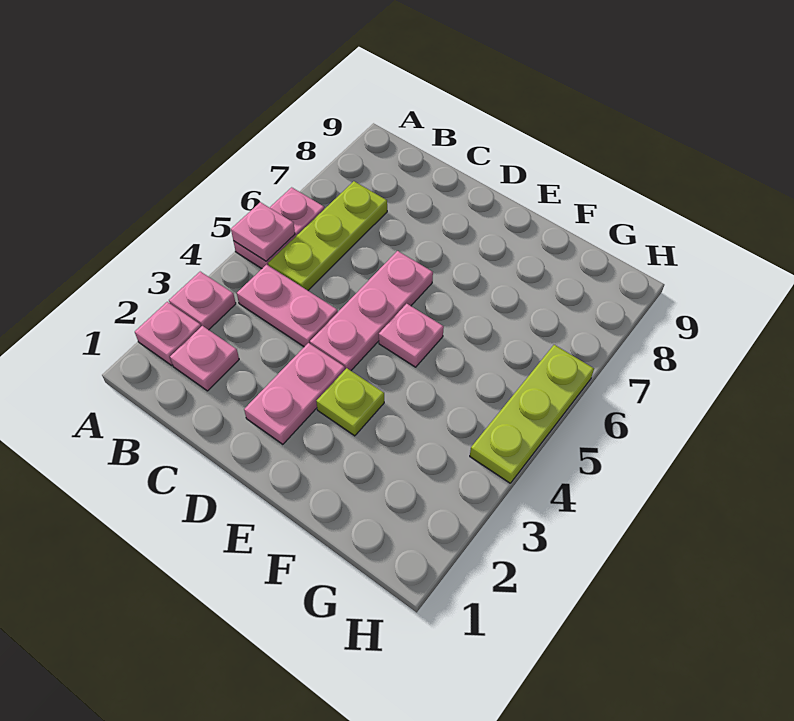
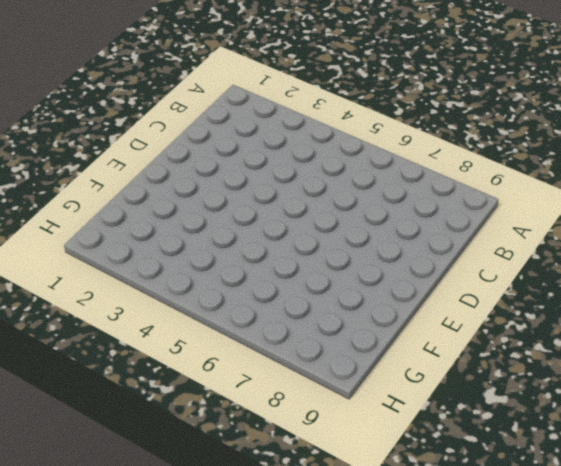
none -> pink plate A2 level 1
none -> pink plate A3 level 1
none -> pink plate A5:A6 level 1

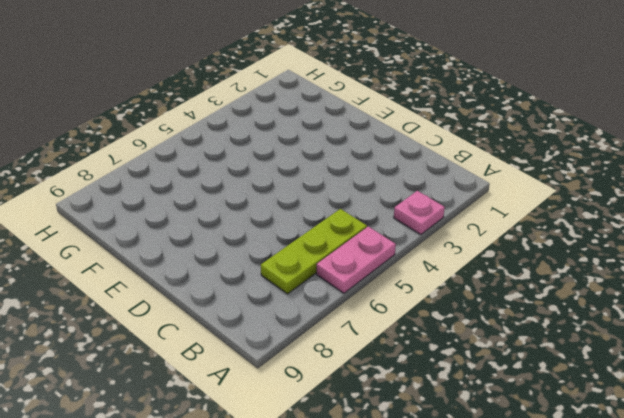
none -> pink plate A2 level 1
none -> pink plate B2 level 1
none -> pink plate B4:C4 level 1

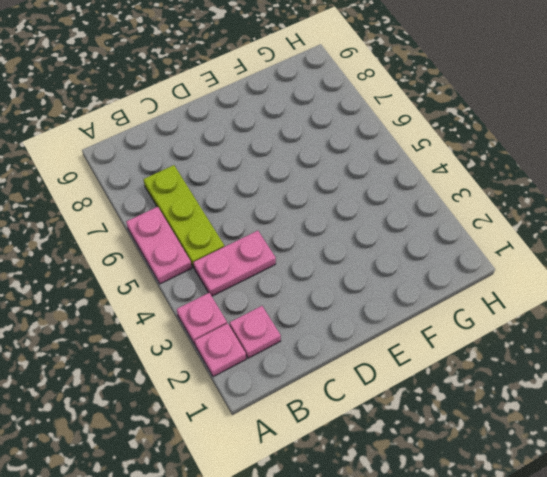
none -> pink plate D2:D3 level 1
none -> pink plate D4:D6 level 1
none -> lime plate E3 level 1

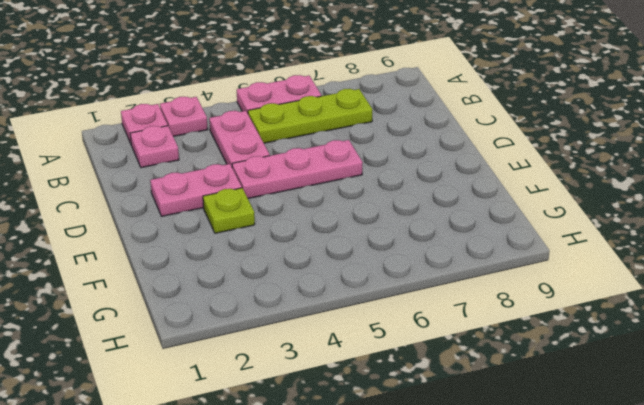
none -> pink plate E5 level 1
none -> lime plate H4:H6 level 1
none -> pink plate A5 level 2

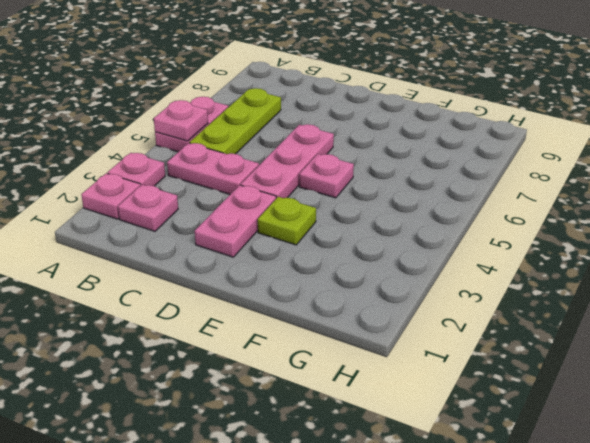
none -> lime plate H4:H6 level 1

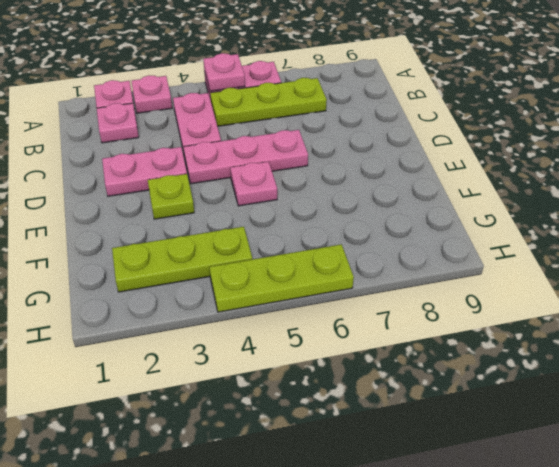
lime plate G2:G4 level 1 -> none

